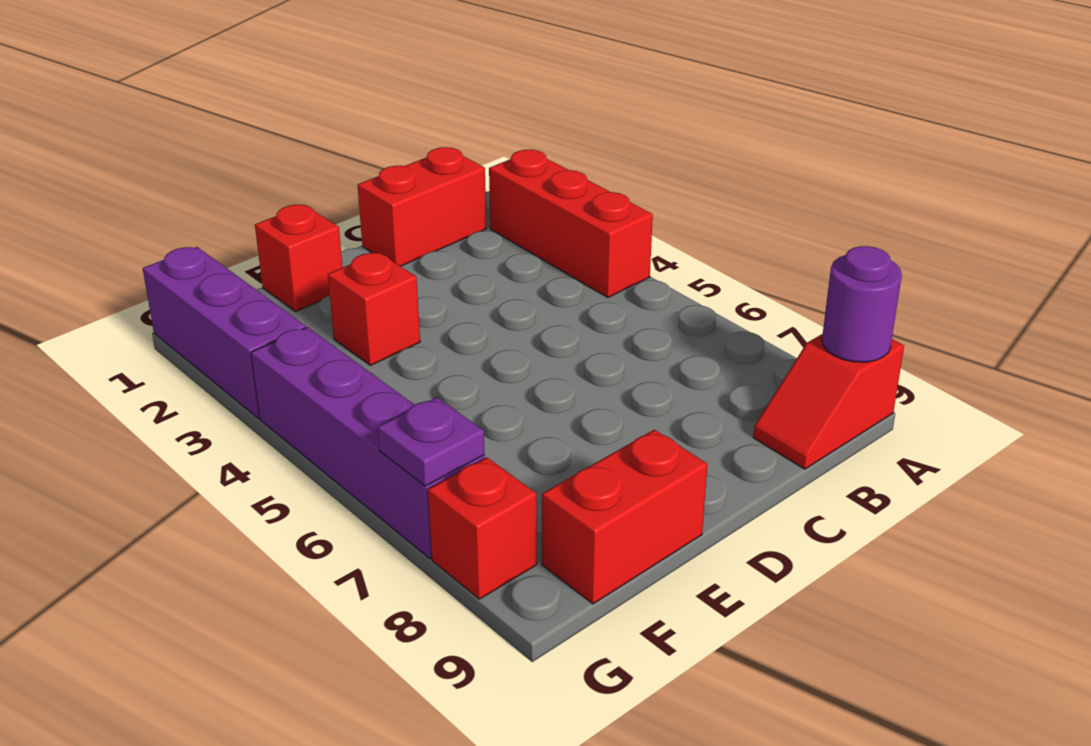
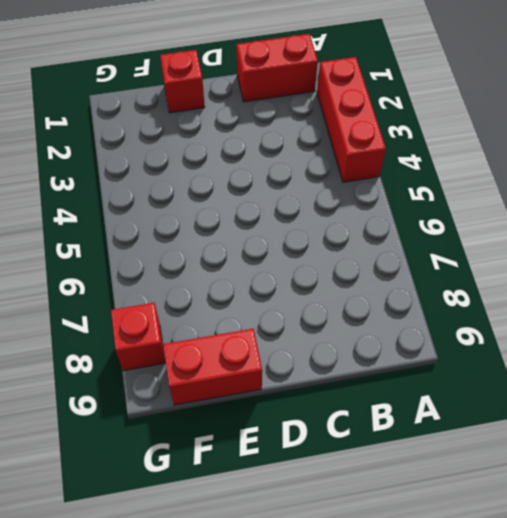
none -> red slope A9:B9 level 1 top A
none -> red brick E3 level 1

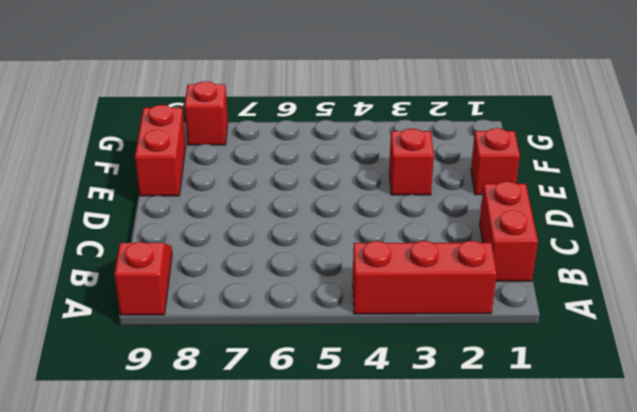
none -> purple brick G1:G3 level 1
none -> purple brick G4:G7 level 1

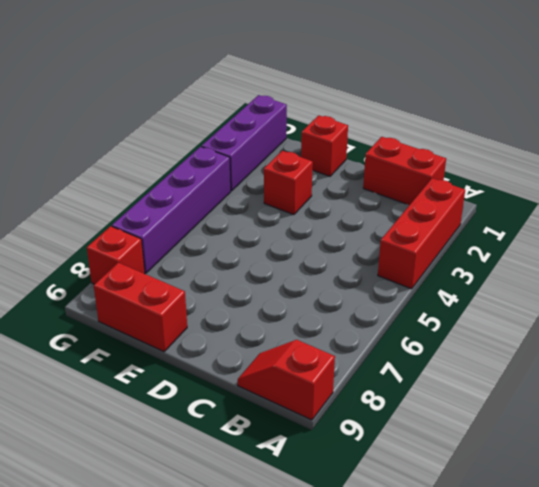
none -> purple round brick A9 level 2
none -> purple plate G7 level 2

